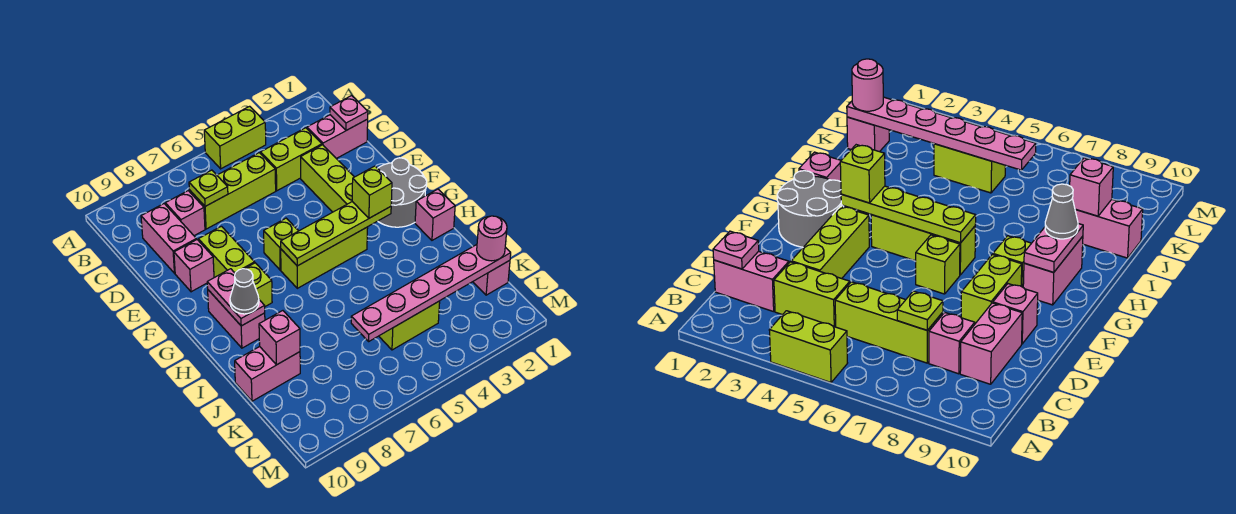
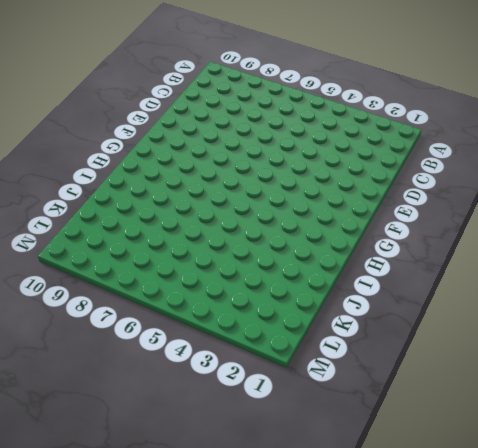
none -> lime brick A4:A5 level 1
none -> pink brick C1:C2 level 1
none -> lime brick C3:C4 level 1

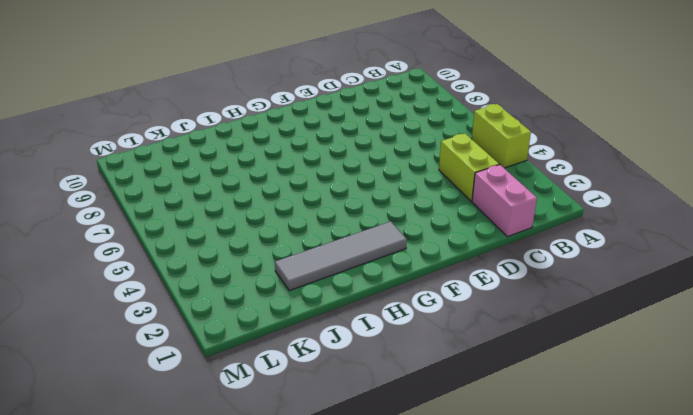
grey tile G2:J2 level 1 -> grey round brick F1:G2 level 1
none -> lime brick C5:C7 level 1
none -> pink brick C8 level 1
none -> pink brick C9:D9 level 1

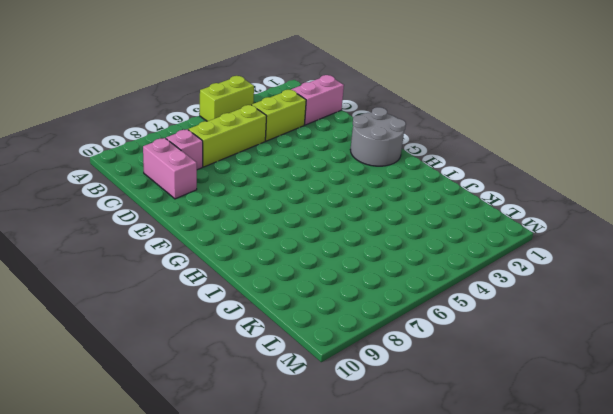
none -> lime brick D3:F3 level 1
none -> lime brick E8:F8 level 1
none -> pink brick E9 level 1

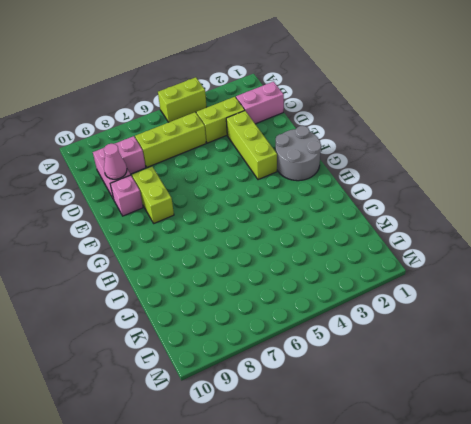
pink cone D9 level 2 -> none
none -> lime brick F6 level 1
none -> lime brick G4:G6 level 1
none -> lime brick G8 level 1

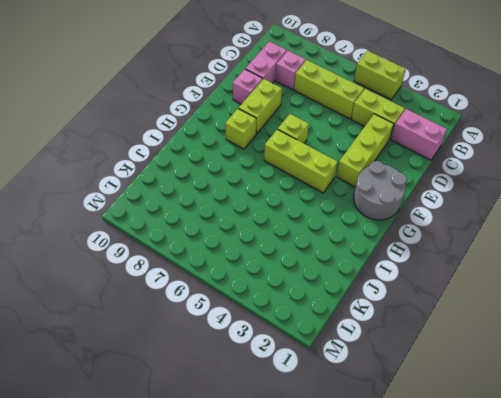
none -> pink brick G9:H9 level 1
none -> pink brick H1 level 1
none -> pink brick J9:J10 level 1

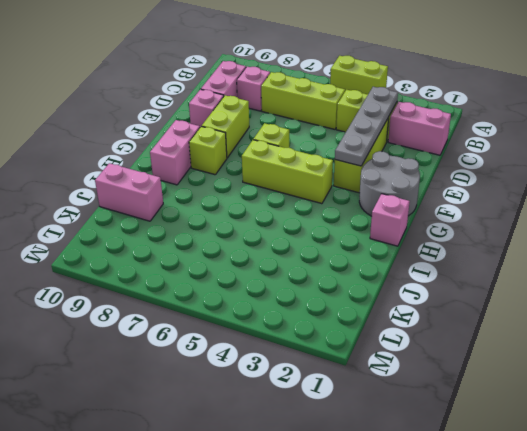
grey plate C3:F3 level 2 -> none
none -> pink brick K1 level 1
none -> lime brick K4:K5 level 1
none -> pink plate C1 level 2

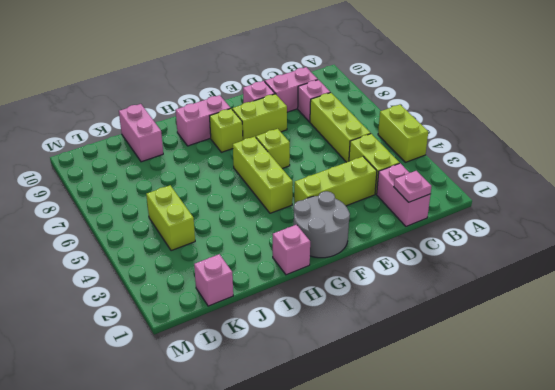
none -> lime plate C7 level 2
none -> lime plate G3:G6 level 2
none -> pink plate G9:H9 level 2

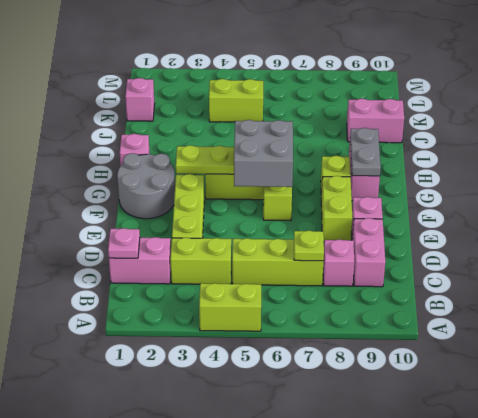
grey brick F5:G6 level 3 -> none
grey plate G9:H9 level 2 -> pink plate G9:H9 level 2
none -> pink brick J9 level 2
none -> pink plate K1:K6 level 2
none -> lime brick G3 level 3

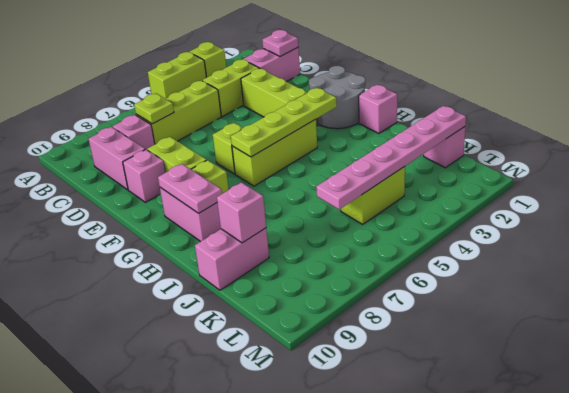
lime brick A3 level 1 -> lime brick G3 level 3
none -> grey cone H9 level 3
none -> pink round brick K1 level 3

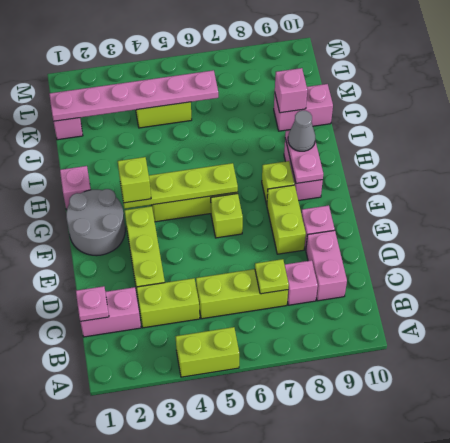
none -> pink round brick K1 level 3

